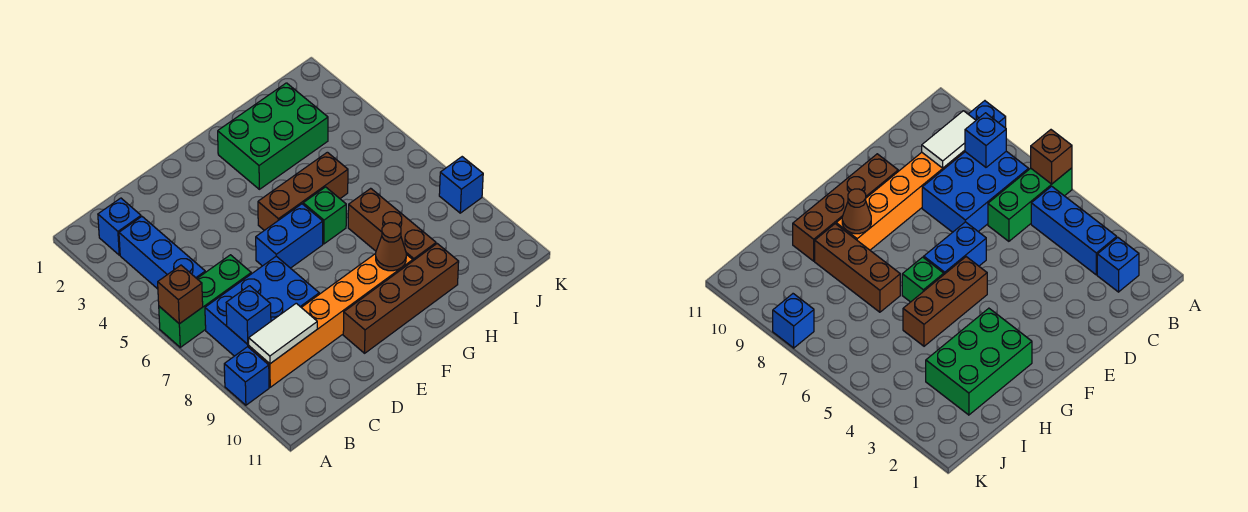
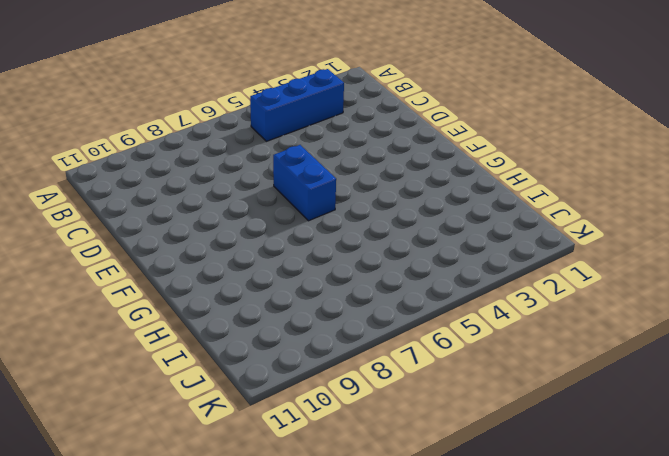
none -> green brick A6:C6 level 1
none -> blue brick A9 level 1
none -> blue brick B2 level 1

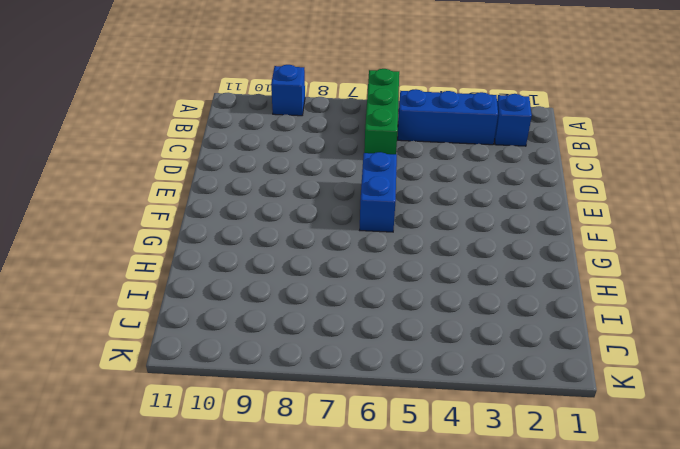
none -> blue brick B7:D8 level 1
none -> orange brick B9:G9 level 1
none -> brown brick E10:H10 level 1

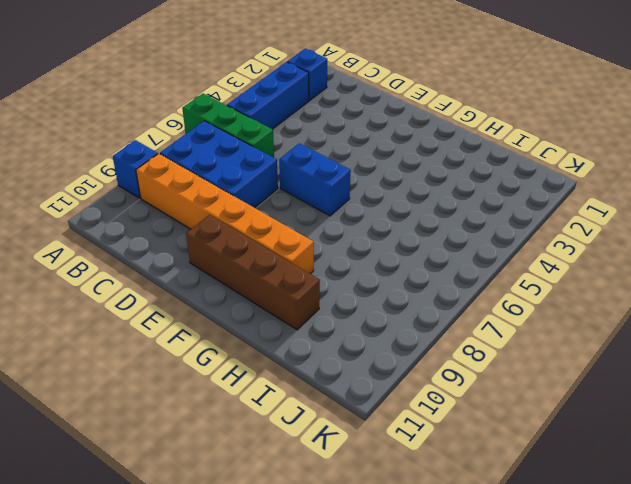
none -> brown brick F5:H5 level 1
none -> green brick G2:I3 level 1
none -> green brick G6 level 1

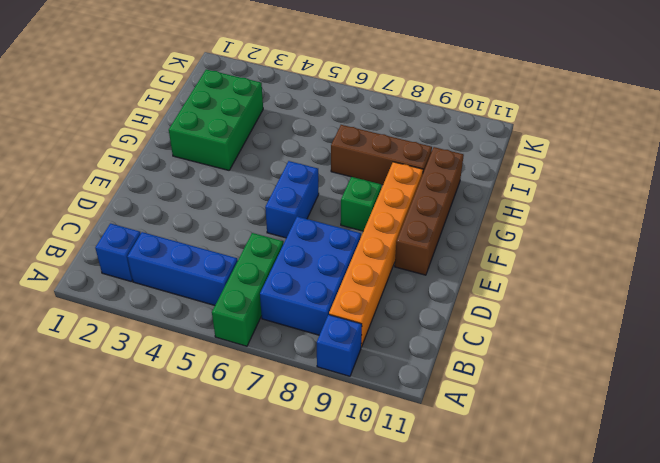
green brick F8 level 1 -> green brick G6 level 1
none -> brown brick F5:H5 level 1
none -> blue brick K8 level 1
none -> brown brick A6 level 2

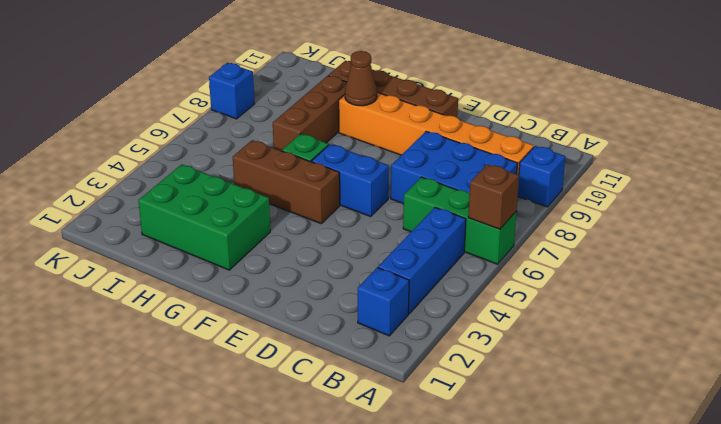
none -> blue brick B8 level 2
none -> white tile B9:C9 level 2

